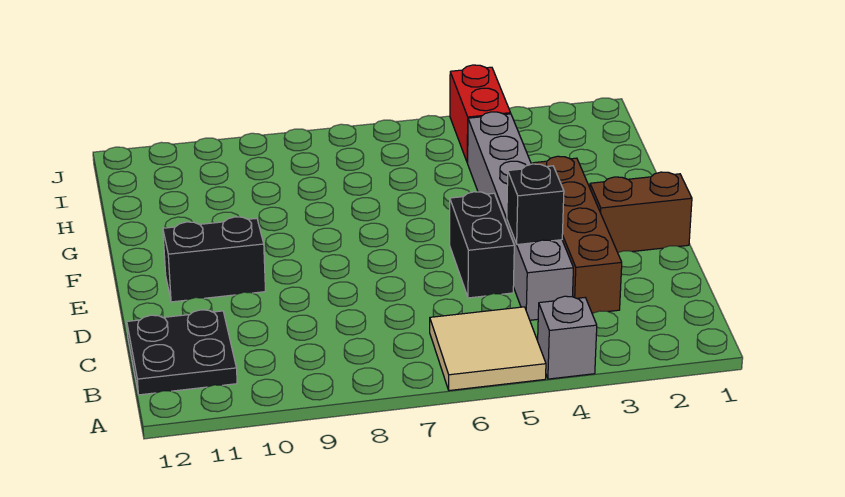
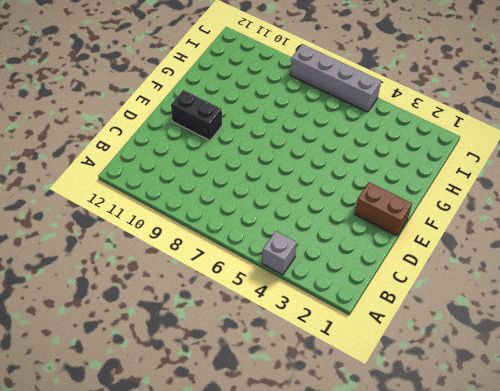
grey brick J5:J8 level 1 -> none
none -> tan tile A5:B6 level 1
none -> black plate B11:C12 level 1

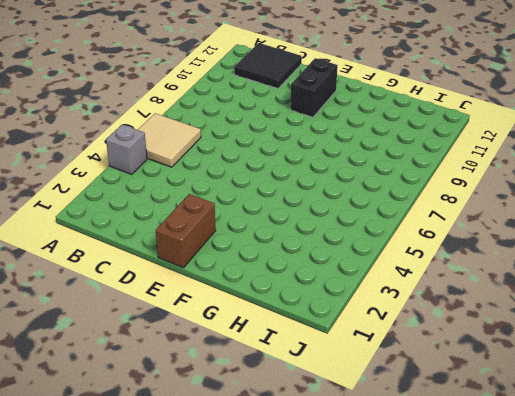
black tile B11:C12 level 1 -> black plate B11:C12 level 1
none -> brown brick C3:F3 level 1
none -> grey brick C4:H4 level 1

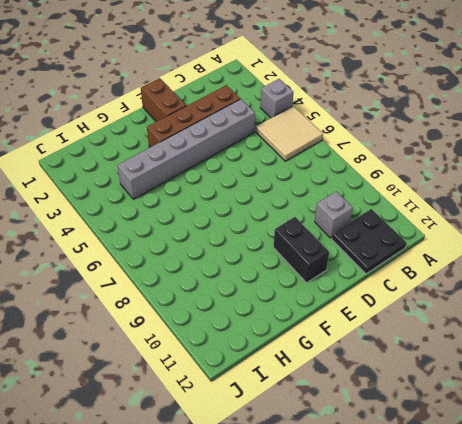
grey brick C10 level 1 -> none
none -> black brick D5:E5 level 1
none -> red brick I4:J4 level 1

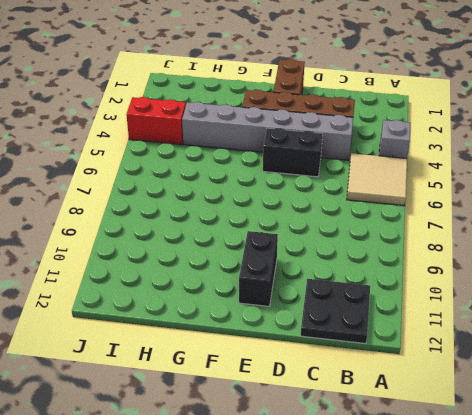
none -> black brick D4 level 2

